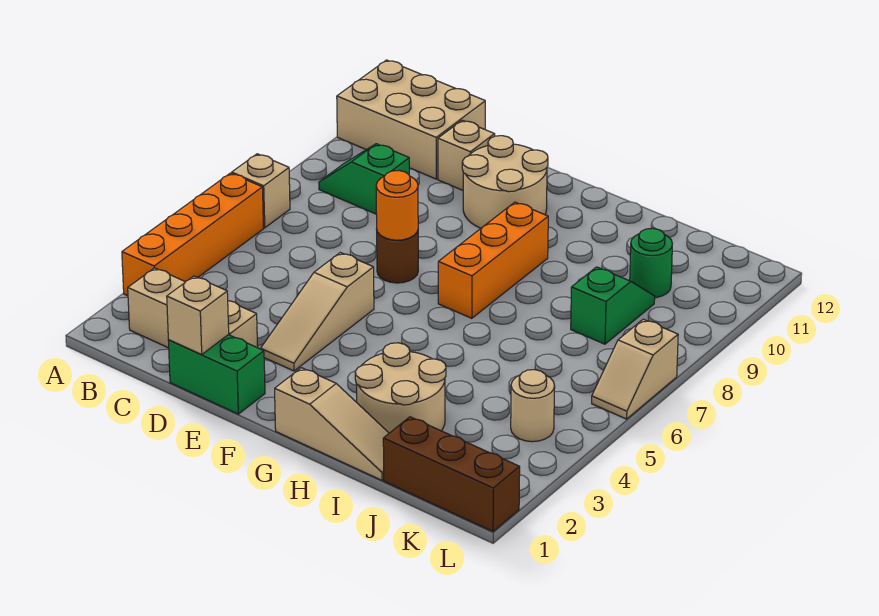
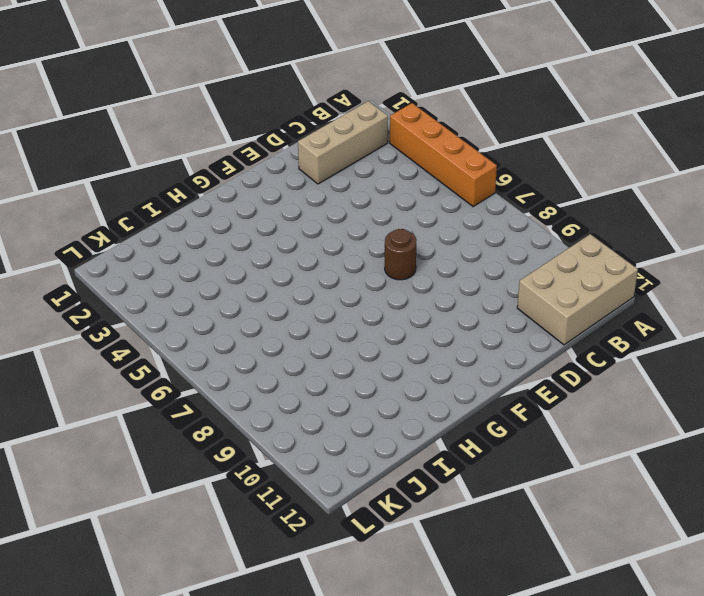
none -> tan brick A7 level 1
none -> green slope B9:C9 level 1 top C
none -> green brick D1:E1 level 1

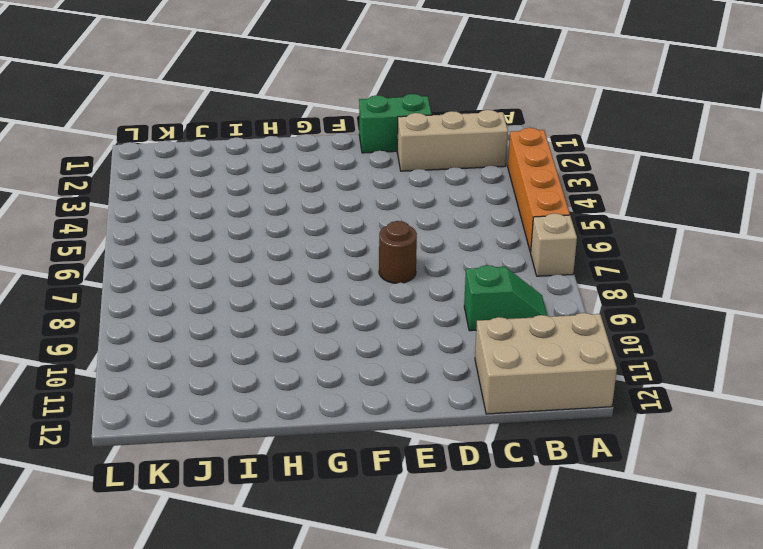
none -> tan brick D11 level 1
none -> tan slope E3:E5 level 1 top 5
none -> tan round brick E10:F11 level 1

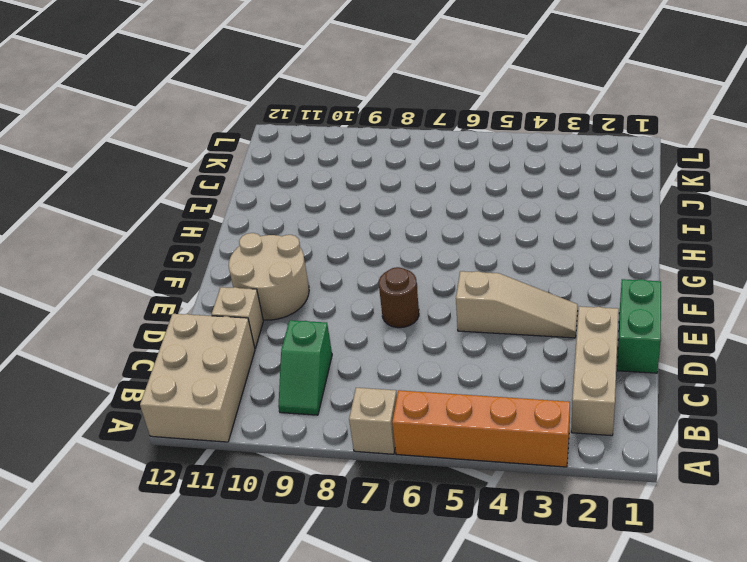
none -> tan slope G1:I1 level 1 top G
none -> orange brick G7:G9 level 1
none -> tan round brick H2:I3 level 1

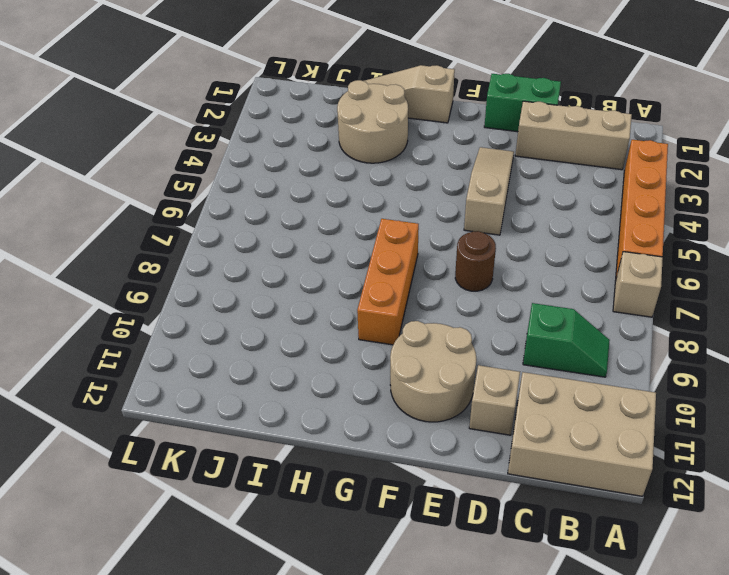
none -> brown brick J1:L1 level 1
none -> green slope J8:J9 level 1 top 8
none -> green round brick J10 level 1

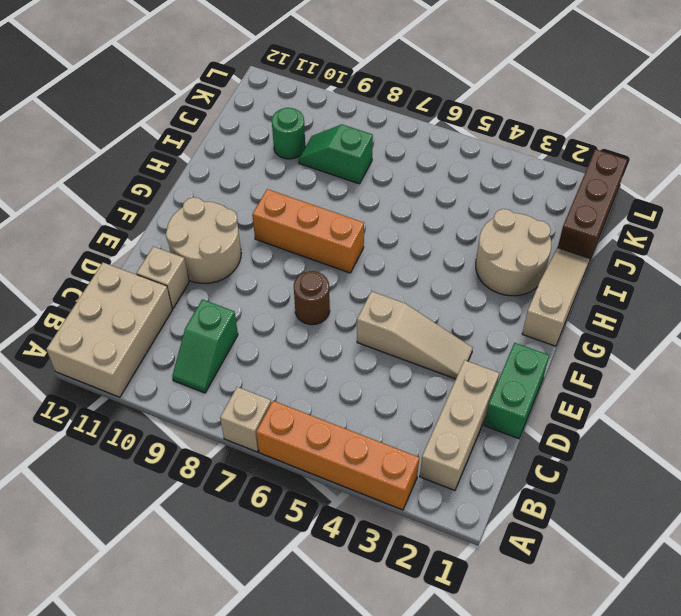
none -> tan round brick K4 level 1
none -> tan slope L6:L7 level 1 top 7
none -> tan brick D1 level 2

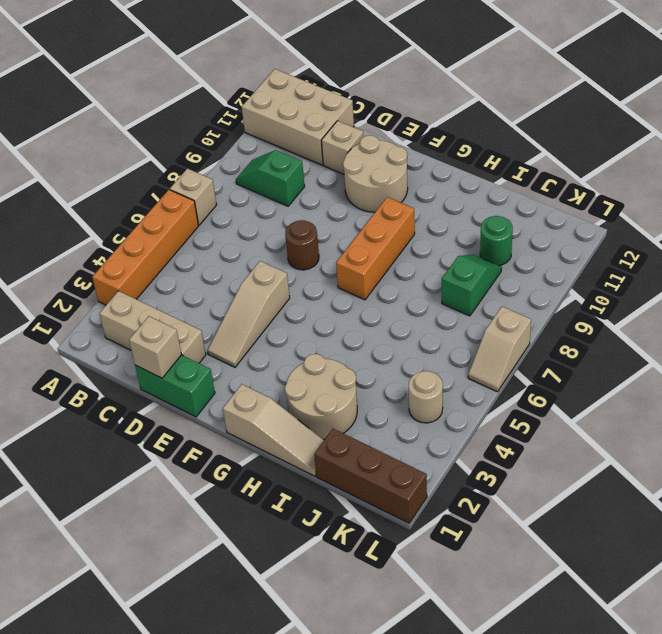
none -> orange round brick E7 level 2

